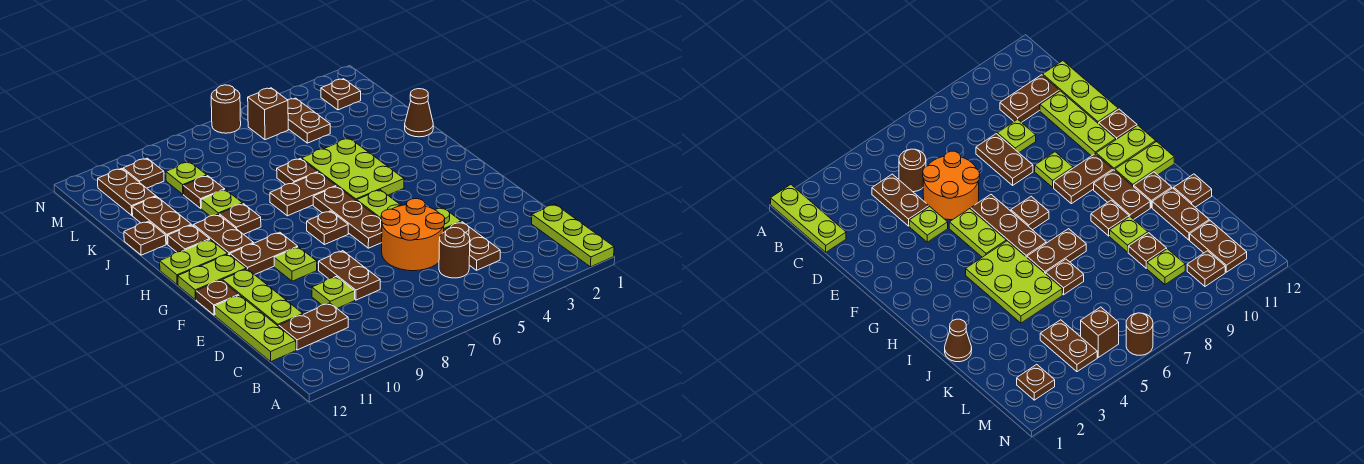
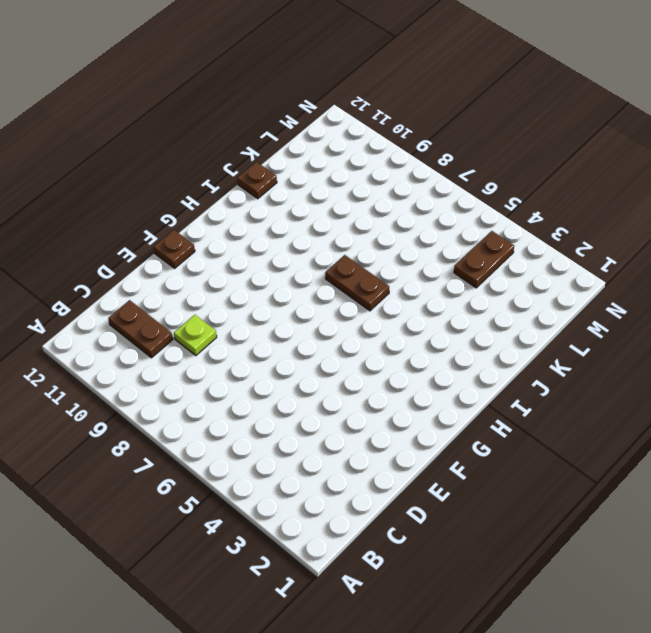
none -> lime plate A1:C1 level 1
none -> brown plate C4:D4 level 1
none -> brown round brick C5 level 1
none -> lime plate C12:E12 level 1

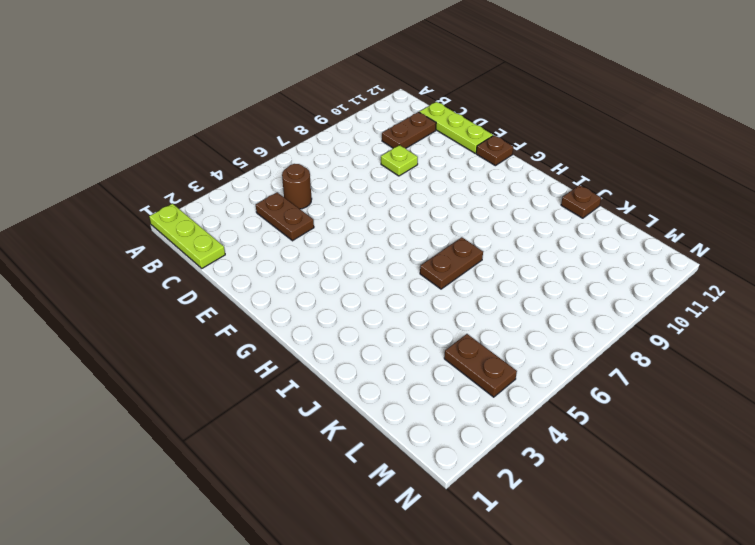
none -> orange round brick D5:E6 level 1
none -> brown plate D8:E8 level 1
none -> lime plate D11:F11 level 1
none -> lime plate E4 level 1

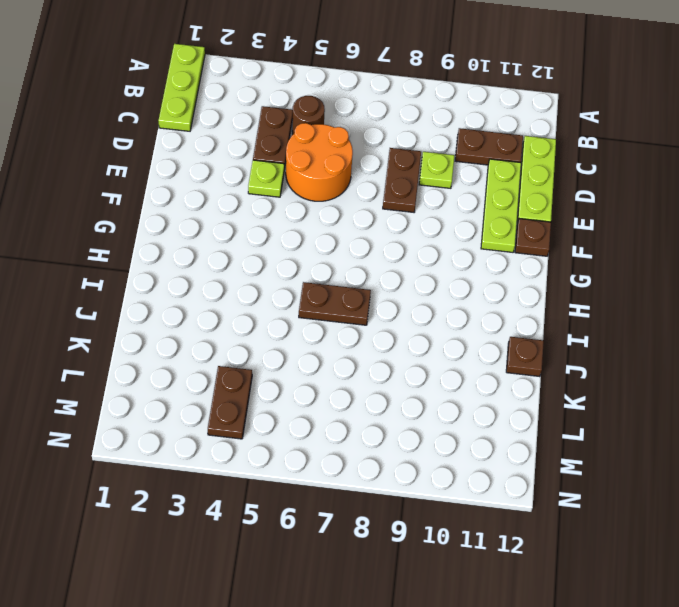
none -> lime plate F5:G5 level 1
none -> brown plate F6:H6 level 1
none -> lime plate F9 level 1
none -> brown plate G7 level 1

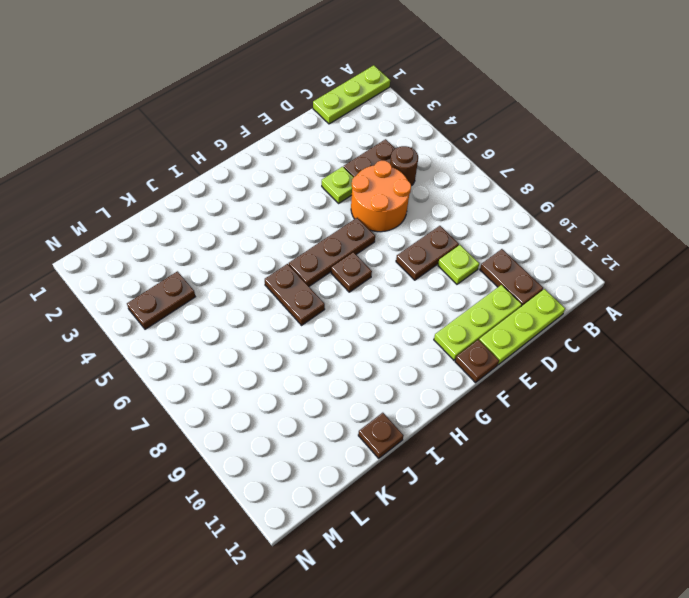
none -> lime plate F5:G5 level 1
none -> lime plate F9 level 1
none -> brown plate G9:G10 level 1
none -> lime plate G11:G12 level 1

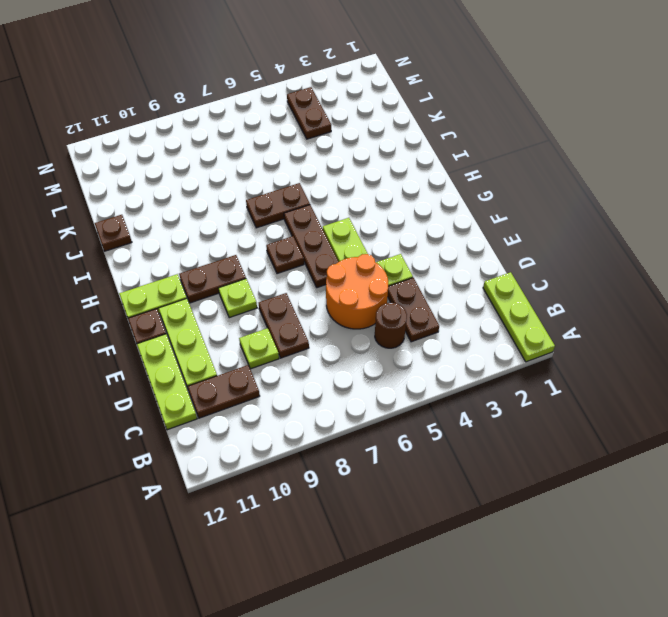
none -> lime plate H4:J5 level 1
none -> brown plate H10:I10 level 1
none -> lime plate H11:H12 level 1
none -> brown plate I9 level 1

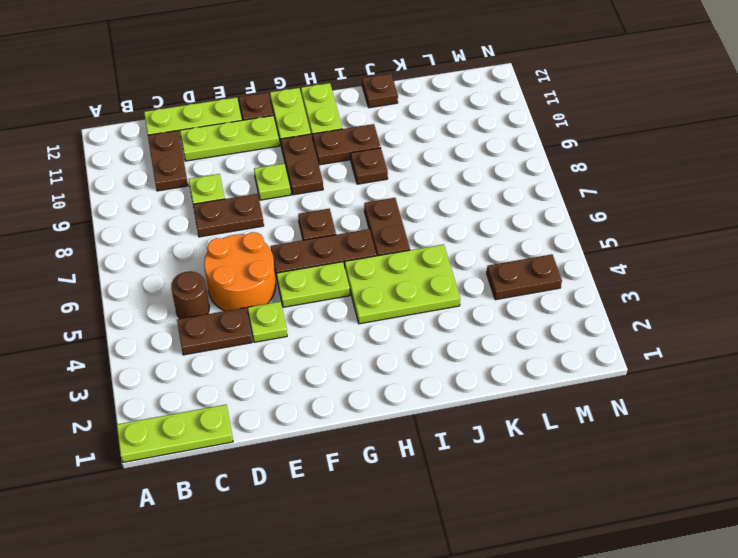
none -> brown plate I11 level 1
none -> brown cone J1 level 1
none -> brown plate J6 level 1
none -> lime plate J9 level 1

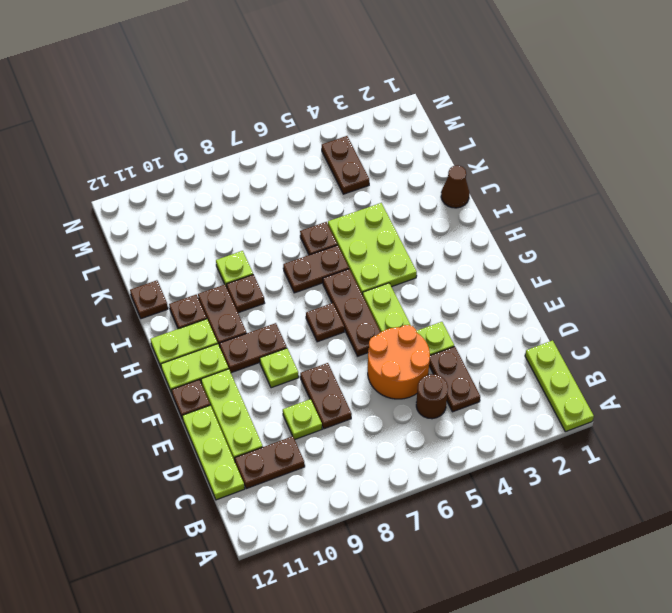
none -> brown plate J11:K11 level 1
none -> brown plate K9 level 1
none -> lime plate L9 level 1
none -> brown plate L11:M11 level 1

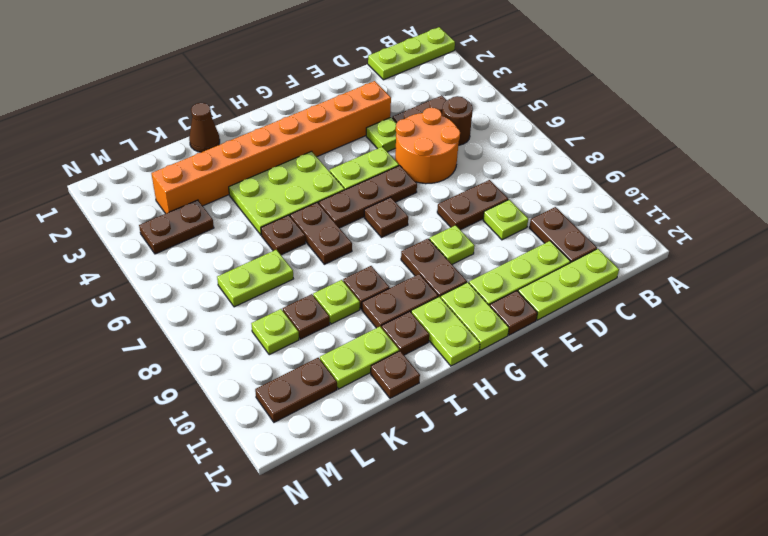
orange brick E3:L3 level 1 -> none
lime plate J11:K11 level 1 -> brown plate J11:K11 level 1
lime plate K7:L7 level 1 -> none
none -> brown plate M2 level 1
none -> brown brick M5 level 1
none -> brown plate M10 level 1
none -> brown round brick N6 level 1

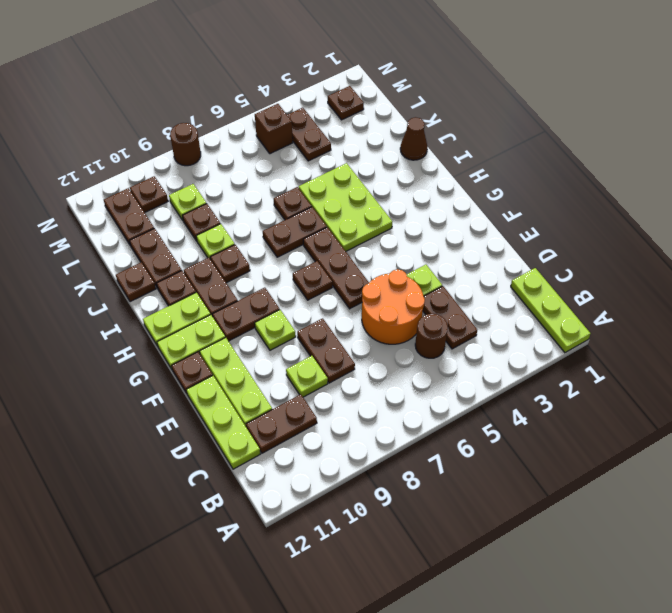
brown round brick N8 level 1 -> brown round brick N6 level 1
none -> lime plate F5:G5 level 1

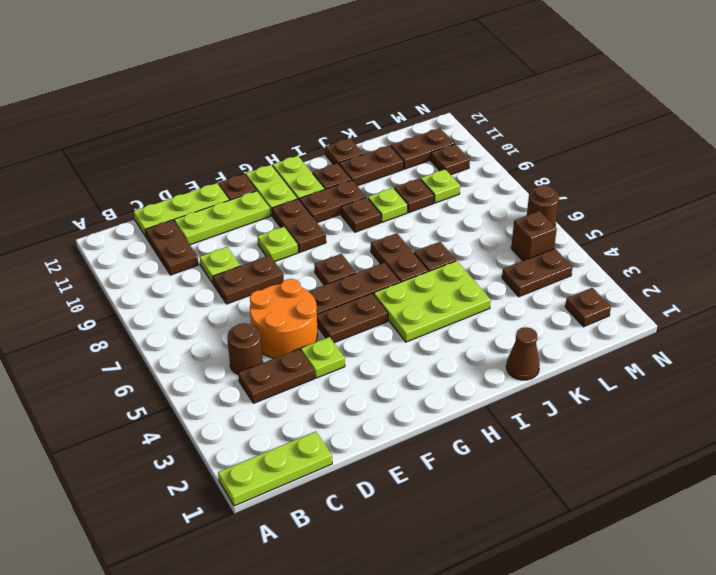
brown plate F5:G5 level 1 -> lime plate F5:G5 level 1

